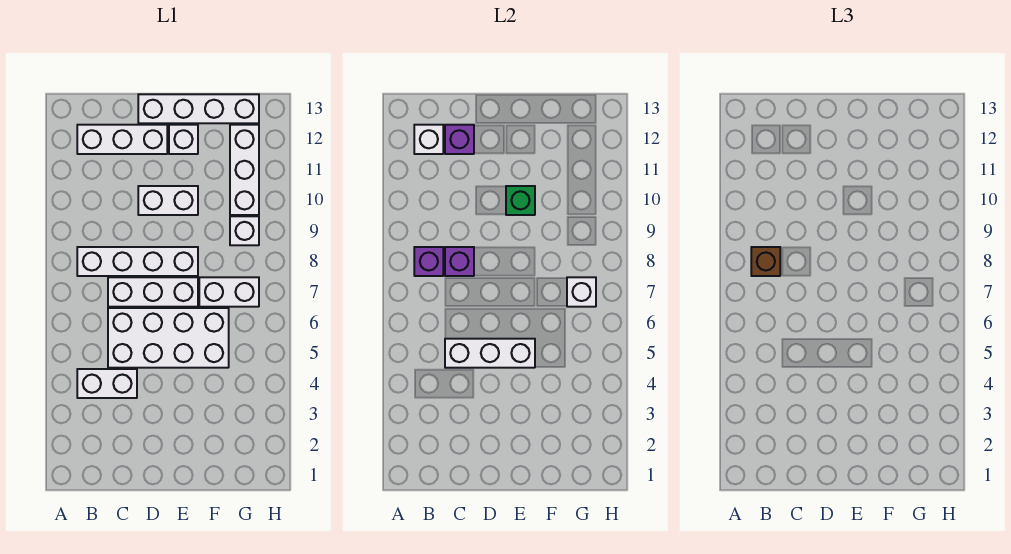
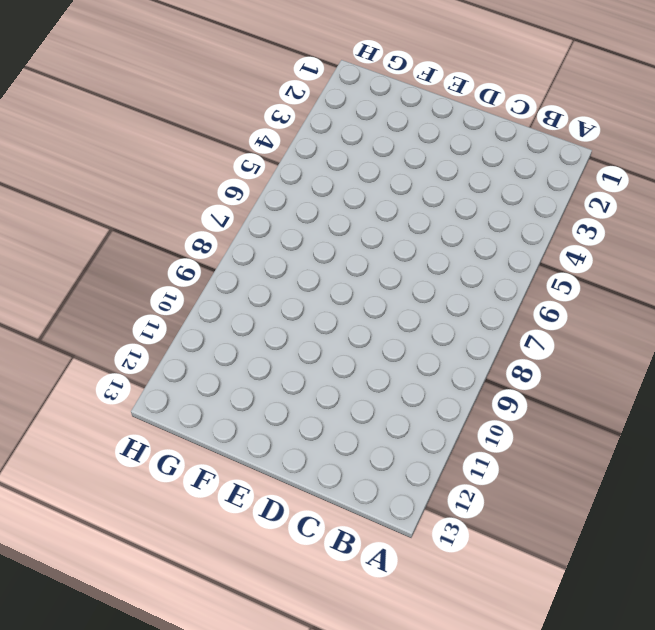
none -> white brick B4:C4 level 1
none -> white brick B8:E8 level 1
none -> white brick B12:D12 level 1

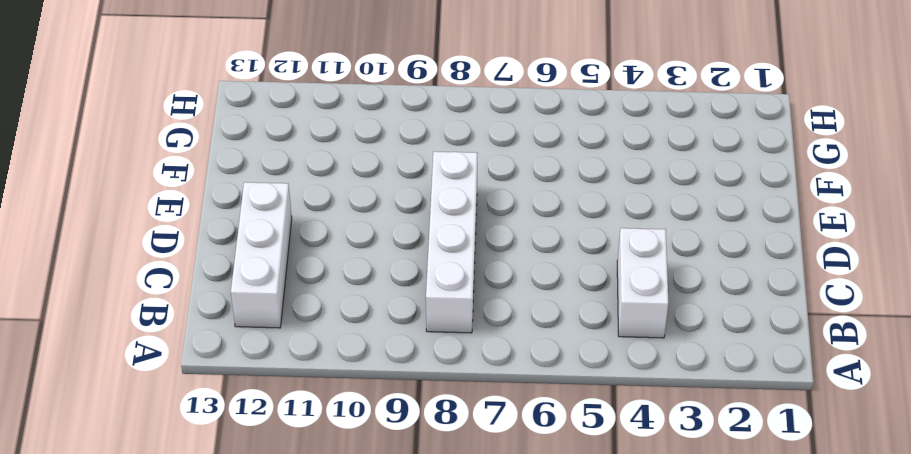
none -> white brick C5:F6 level 1
none -> white brick C7:E7 level 1
none -> white brick D10:E10 level 1

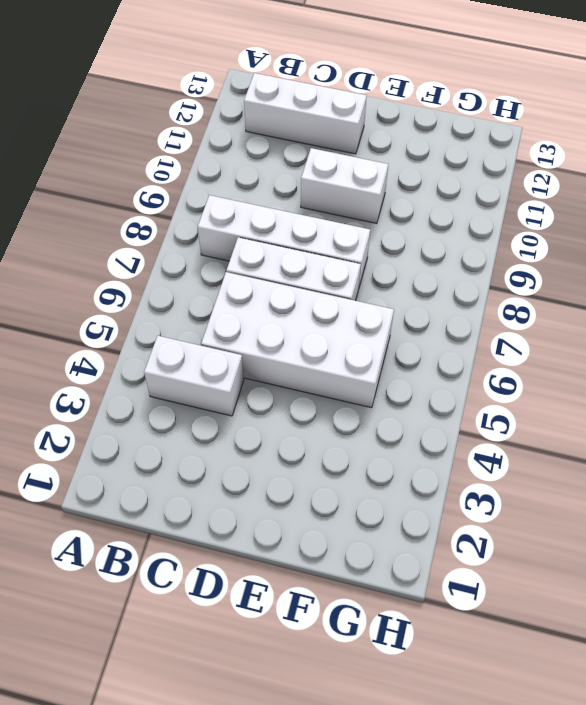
none -> white brick D13:G13 level 1
none -> white brick E12 level 1
none -> white brick F7:G7 level 1

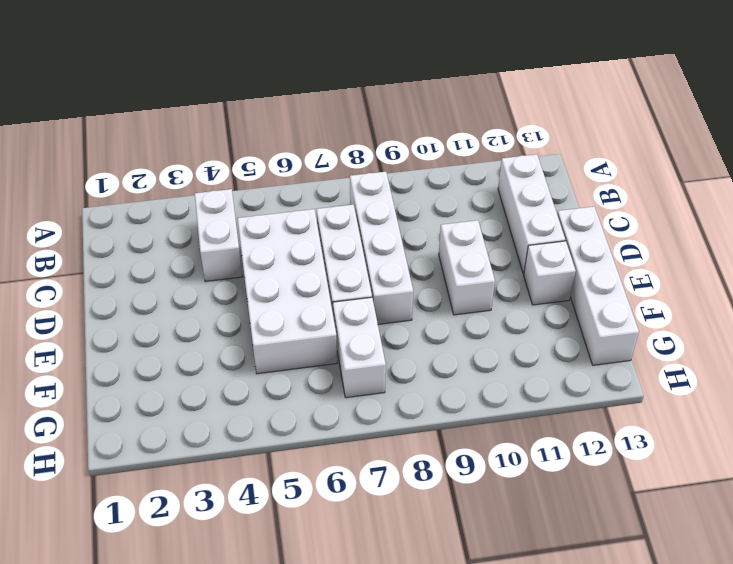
none -> white brick G9 level 1
none -> white brick G10:G12 level 1
none -> purple brick B8 level 2

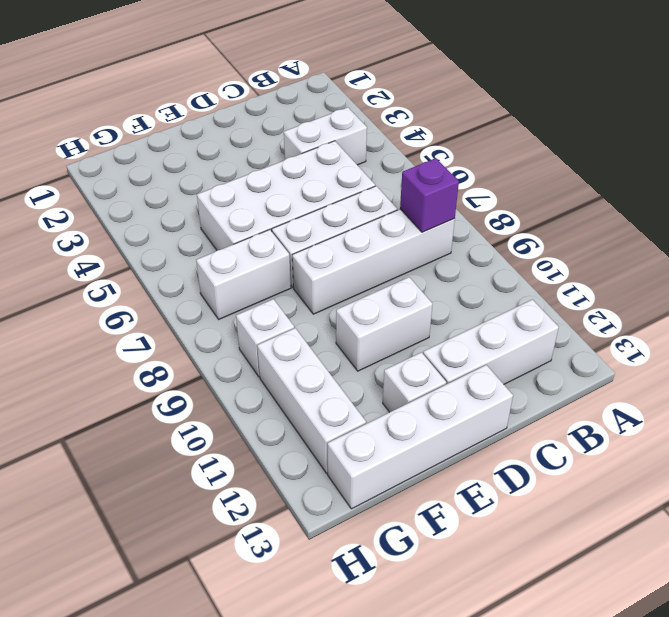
none -> white brick B12 level 2
none -> white brick C5:E5 level 2
none -> purple brick C8 level 2

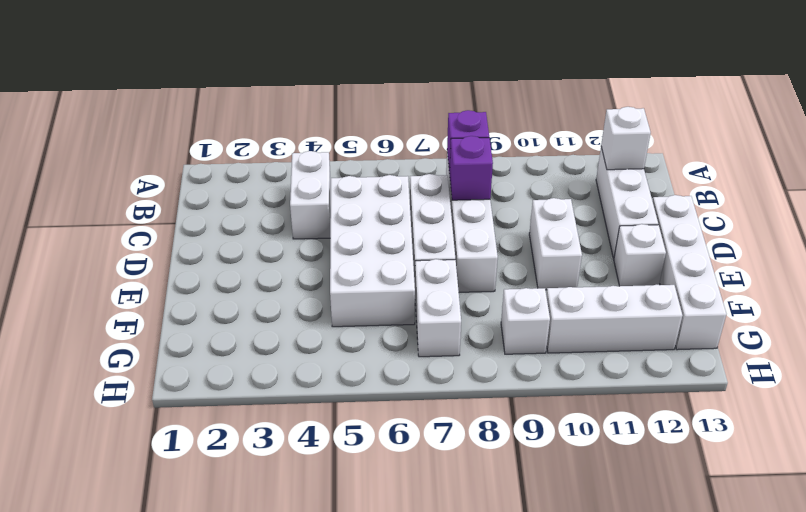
none -> white brick C5:E5 level 2
none -> purple brick C12 level 2
none -> green brick E10 level 2

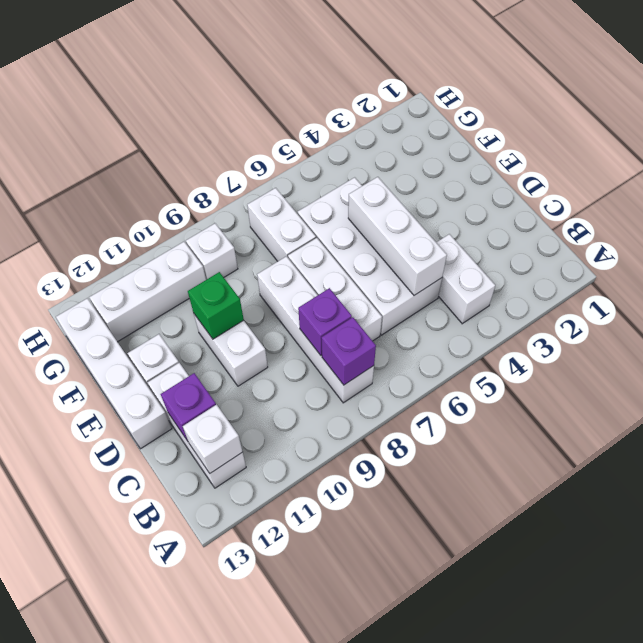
none -> white brick G7 level 2
none -> brown brick B8 level 3

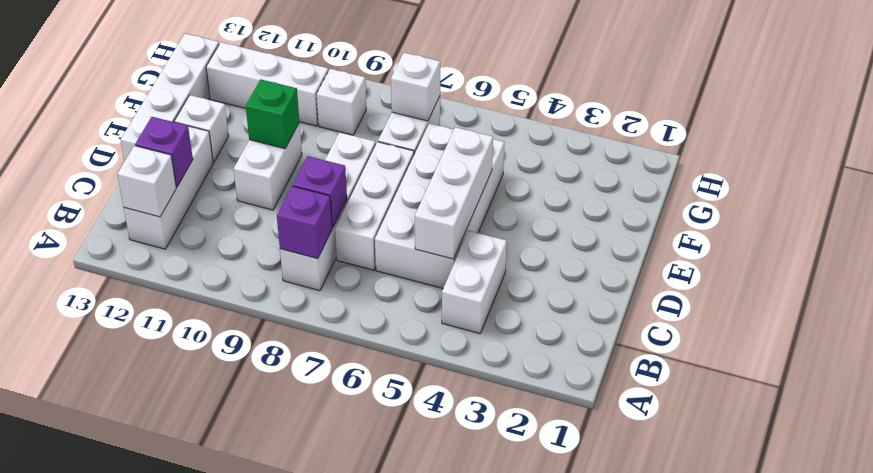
none -> brown brick B8 level 3

